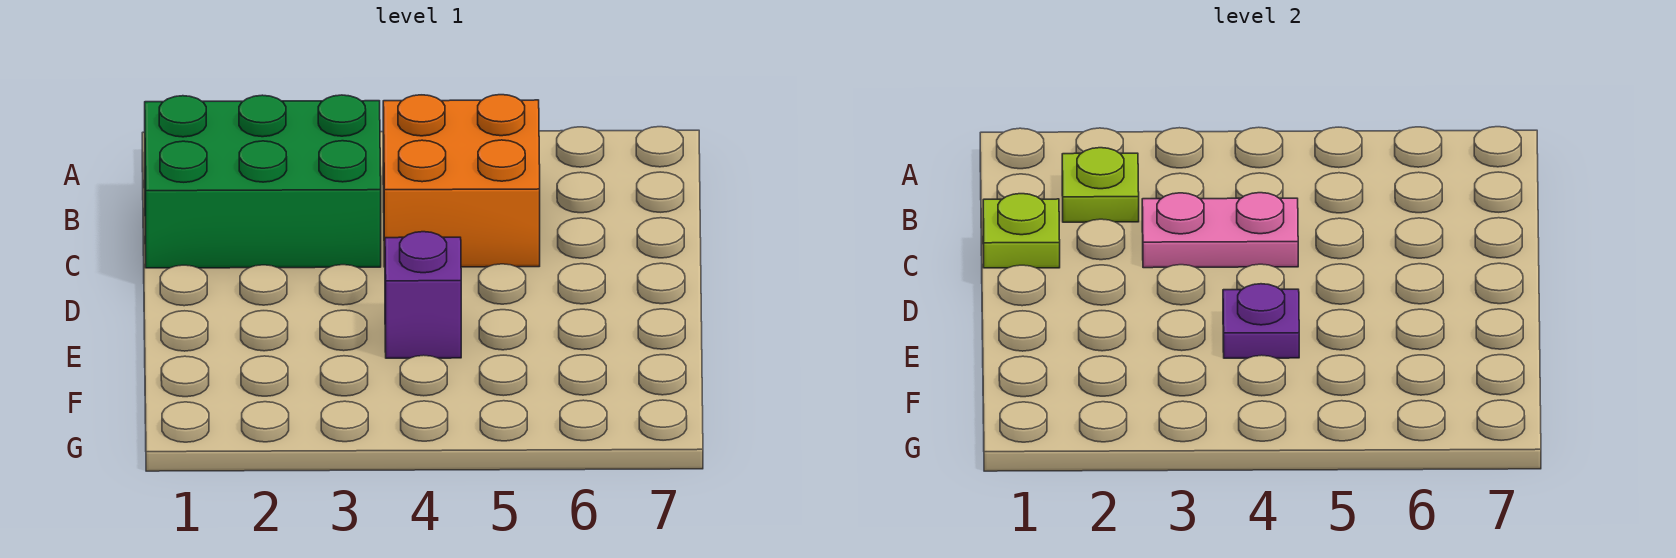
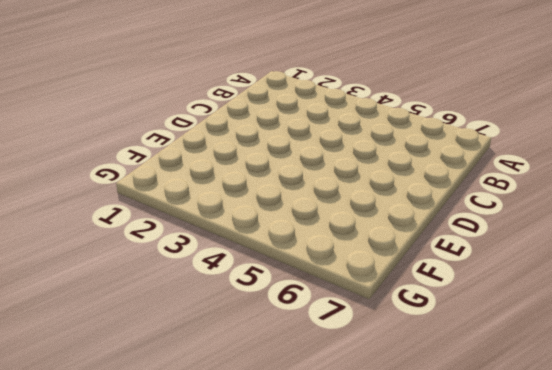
none -> green brick B1:C3 level 1
none -> orange brick B4:C5 level 1

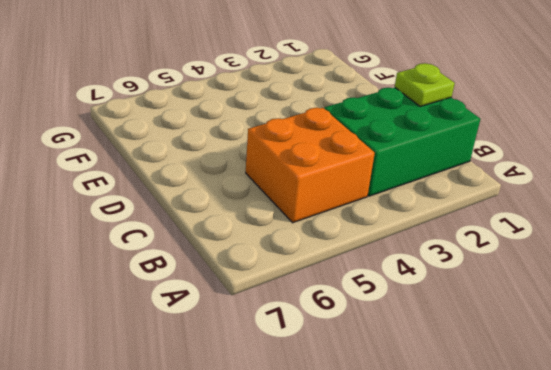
none -> purple brick E4 level 1
none -> lime plate B2 level 2

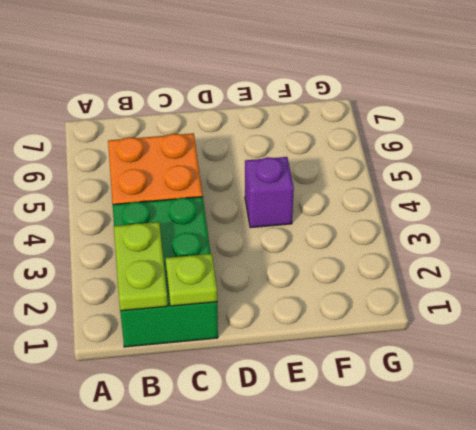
lime plate B1:B2 level 2 -> lime plate B2 level 2
none -> pink plate C3:C4 level 2
none -> purple plate E4 level 2

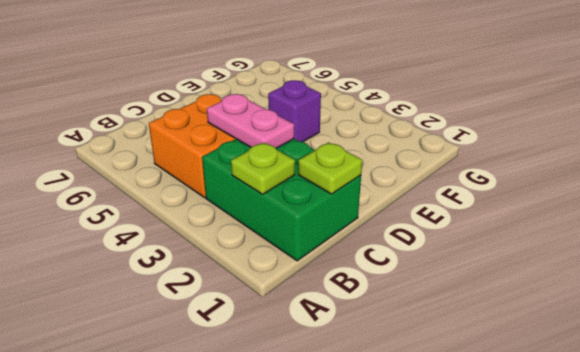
none -> purple plate E4 level 2

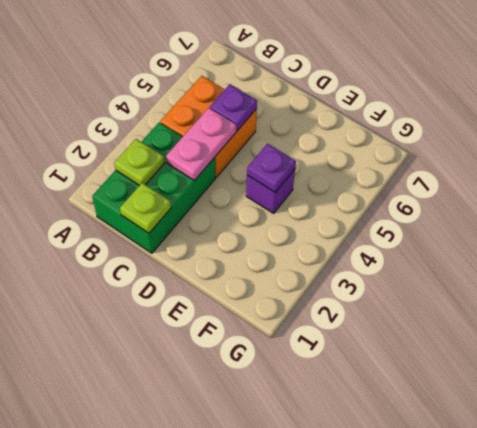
purple plate C5 level 2 -> none

